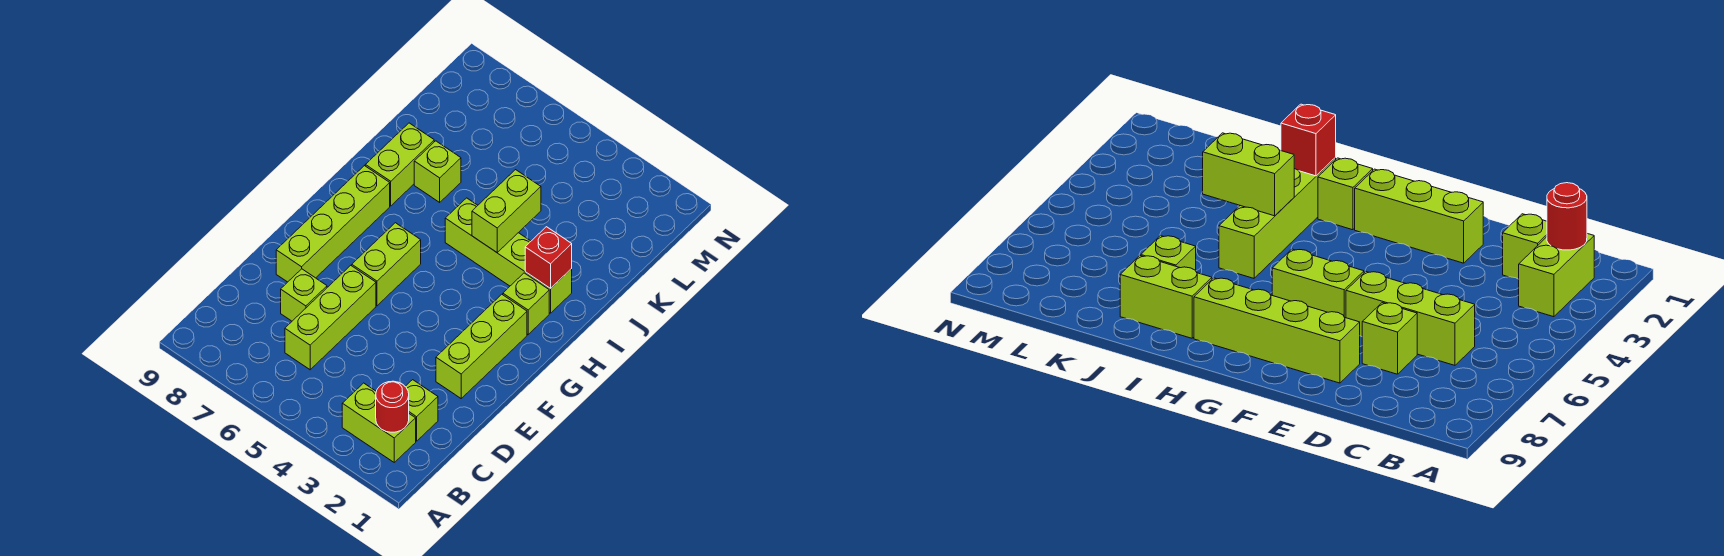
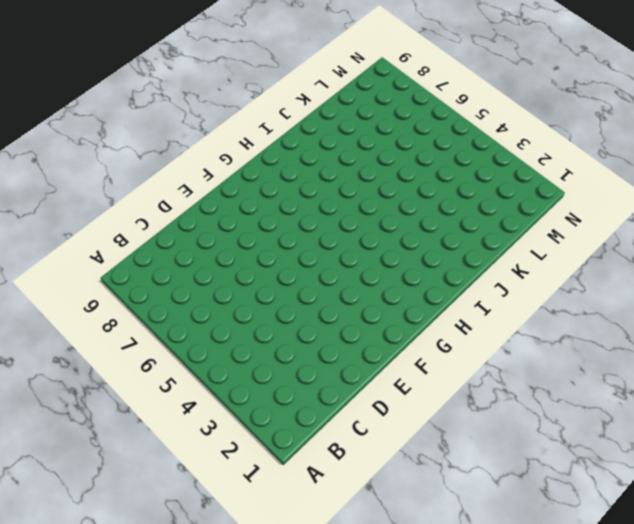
none -> lime brick B2:B3 level 1
none -> lime brick C2 level 1
none -> lime brick C6:E6 level 1

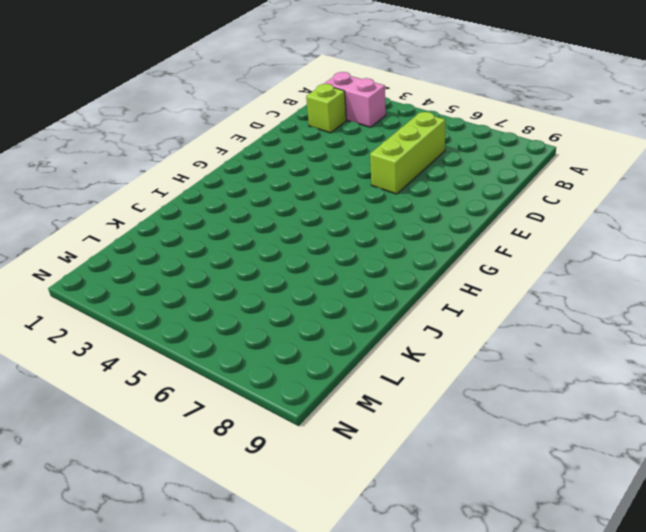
pink brick B2:B3 level 1 -> lime brick B2:B3 level 1
none -> lime brick D7 level 1
none -> lime brick E2:G2 level 1
none -> lime brick E8:H8 level 1

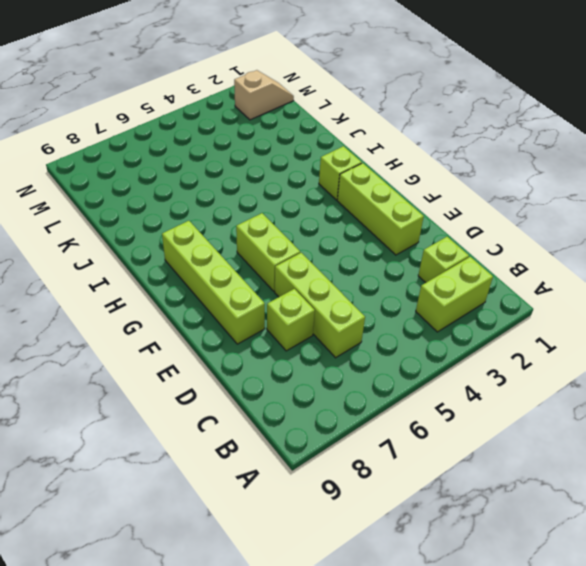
tan slope M1:M2 level 1 top 2 -> none
none -> lime brick I2:I5 level 1
none -> lime brick I8:J8 level 1
none -> lime brick J7 level 1

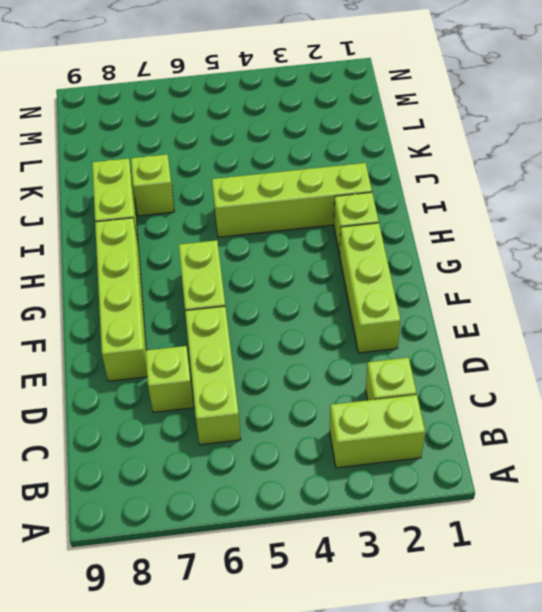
none -> red round brick B2 level 2
none -> red brick I2 level 2
none -> lime brick I4:J4 level 2

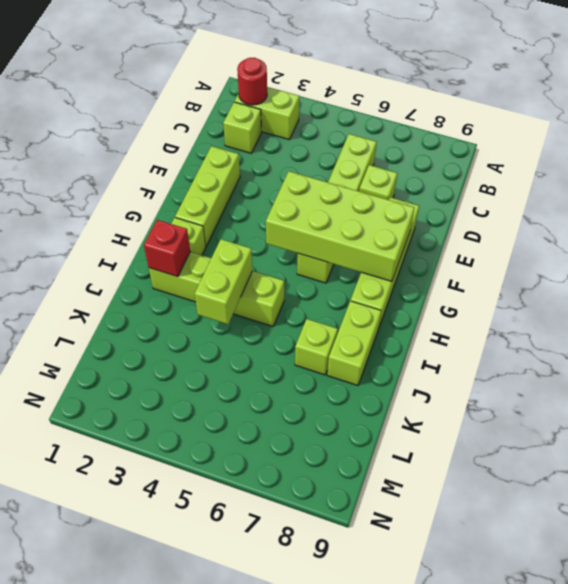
lime brick F5:G8 level 2 -> none

